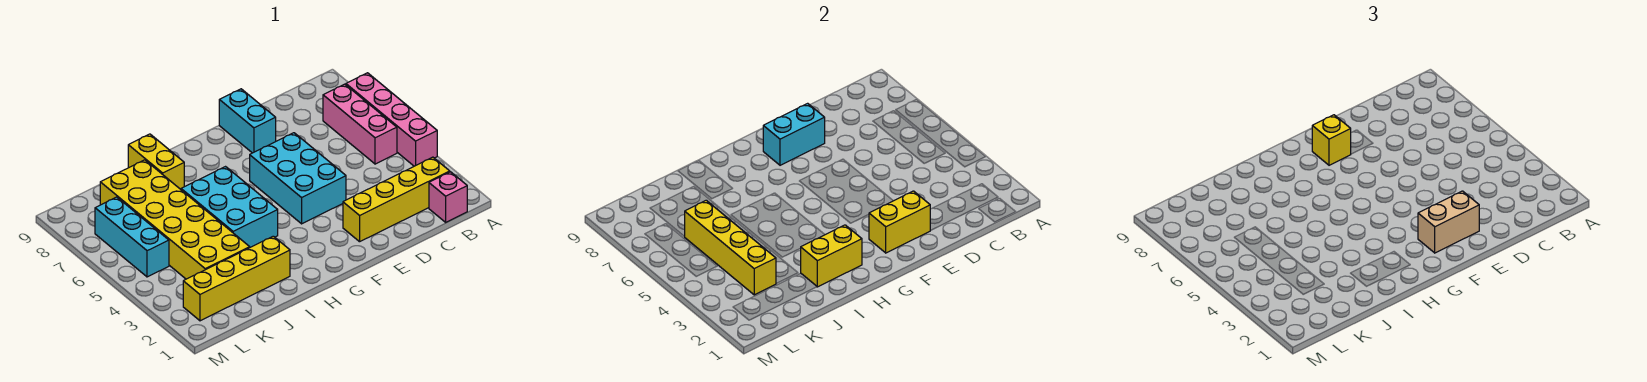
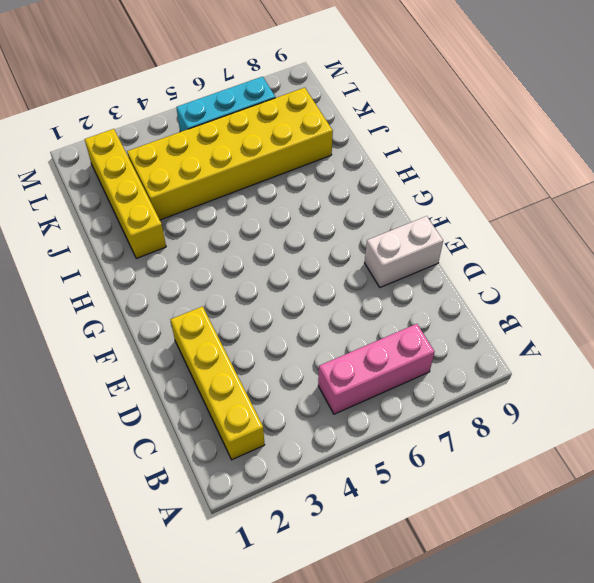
white brick E8:E9 level 1 -> cyan brick E8:E9 level 1
none -> pink brick A4:A7 level 1
none -> pink brick B1 level 1
none -> cyan brick E4:F6 level 1

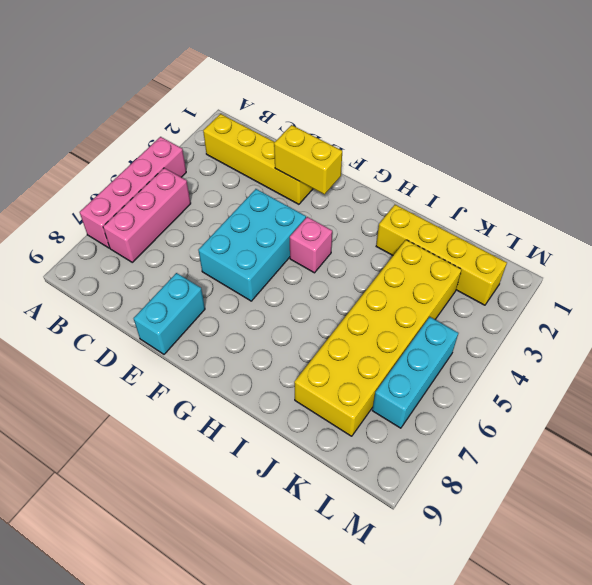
pink brick G4 level 1 -> pink brick B1 level 1
none -> cyan brick H4:I6 level 1
none -> yellow brick I8:I9 level 1
none -> cyan brick E8:F8 level 2

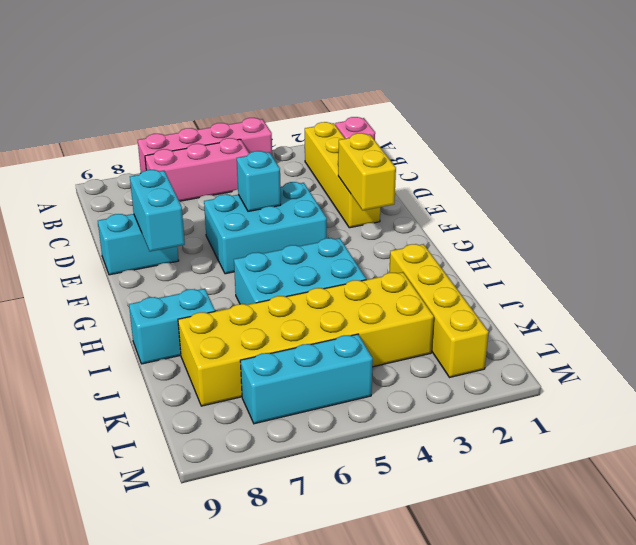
cyan brick E5 level 2 -> none
cyan brick I8:I9 level 1 -> yellow brick I8:I9 level 1
none -> yellow brick H2:I2 level 2
none -> yellow brick K3:K6 level 2
none -> tan brick E2:F2 level 3

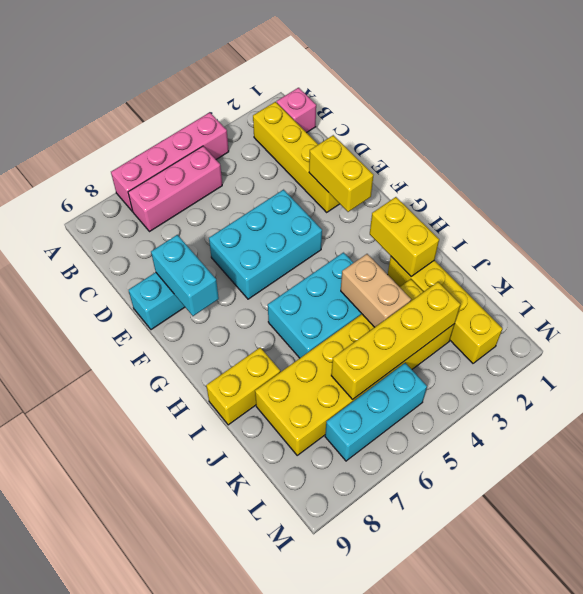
tan brick I4:J4 level 2 -> tan brick E2:F2 level 3
none -> yellow brick F8 level 3

